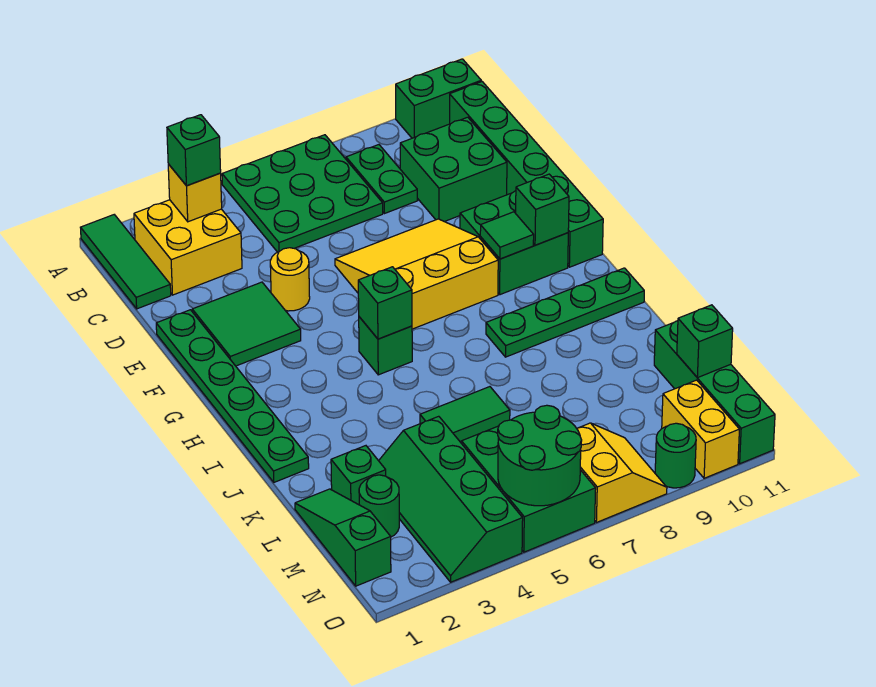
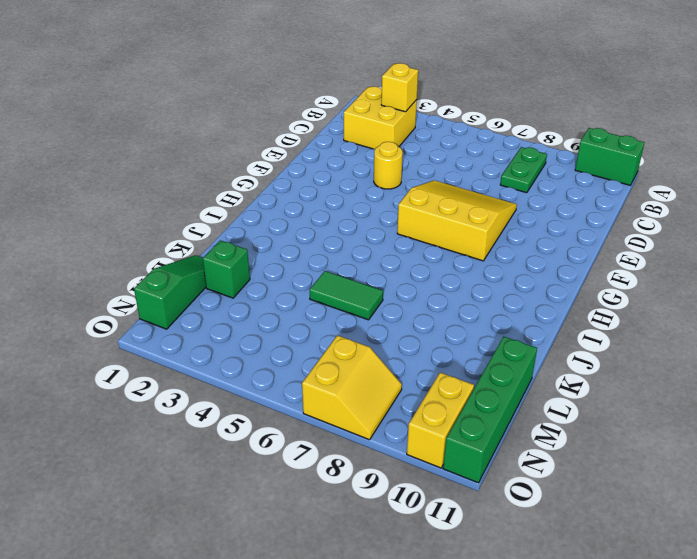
none -> green tile A1:C1 level 1
none -> green plate A5:C7 level 1
none -> green brick B11:G11 level 1
none -> green brick C9:D10 level 1

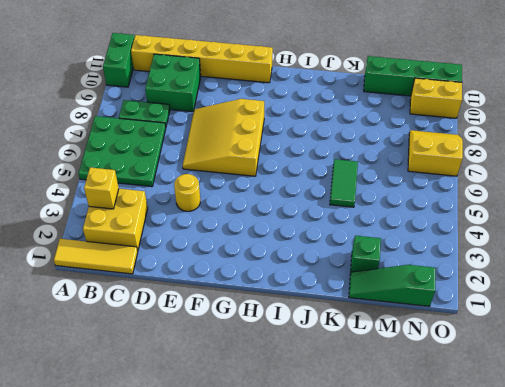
yellow tile A1:C1 level 1 -> green tile A1:C1 level 1
yellow brick B11:G11 level 1 -> green brick B11:G11 level 1
none -> green plate E1:J1 level 1
none -> green tile E2:F3 level 1
none -> green brick F9:G10 level 1
none -> green brick H5 level 1

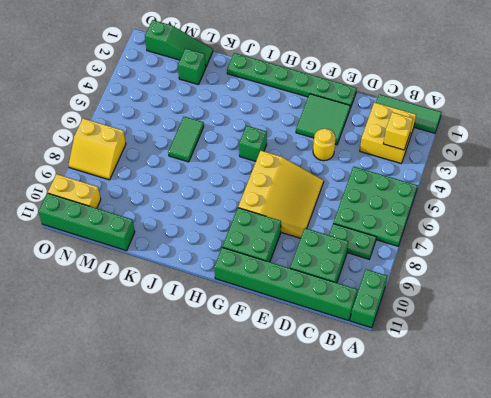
none -> green plate I8:I11 level 1
none -> green slope L3:O4 level 1 top 4
none -> green round brick M2 level 1
none -> green brick M5:O6 level 1

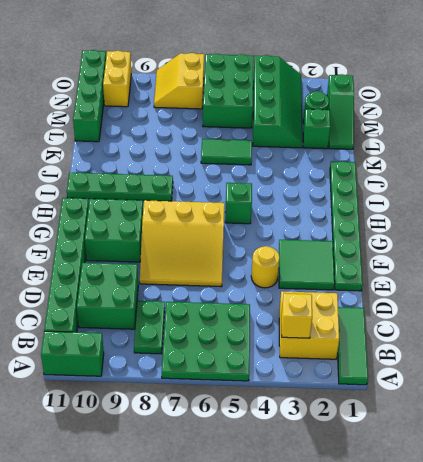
none -> green round brick O9 level 1
none -> green tile G9 level 2
none -> green brick G10 level 2
none -> green brick H5 level 2

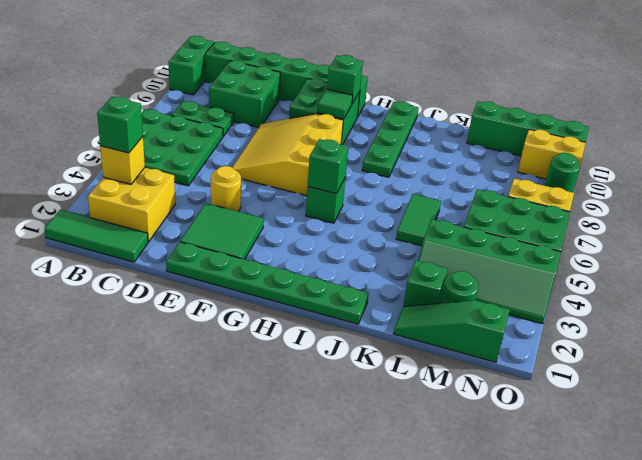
none -> green brick M11 level 2
none -> green round brick N5:O6 level 2

